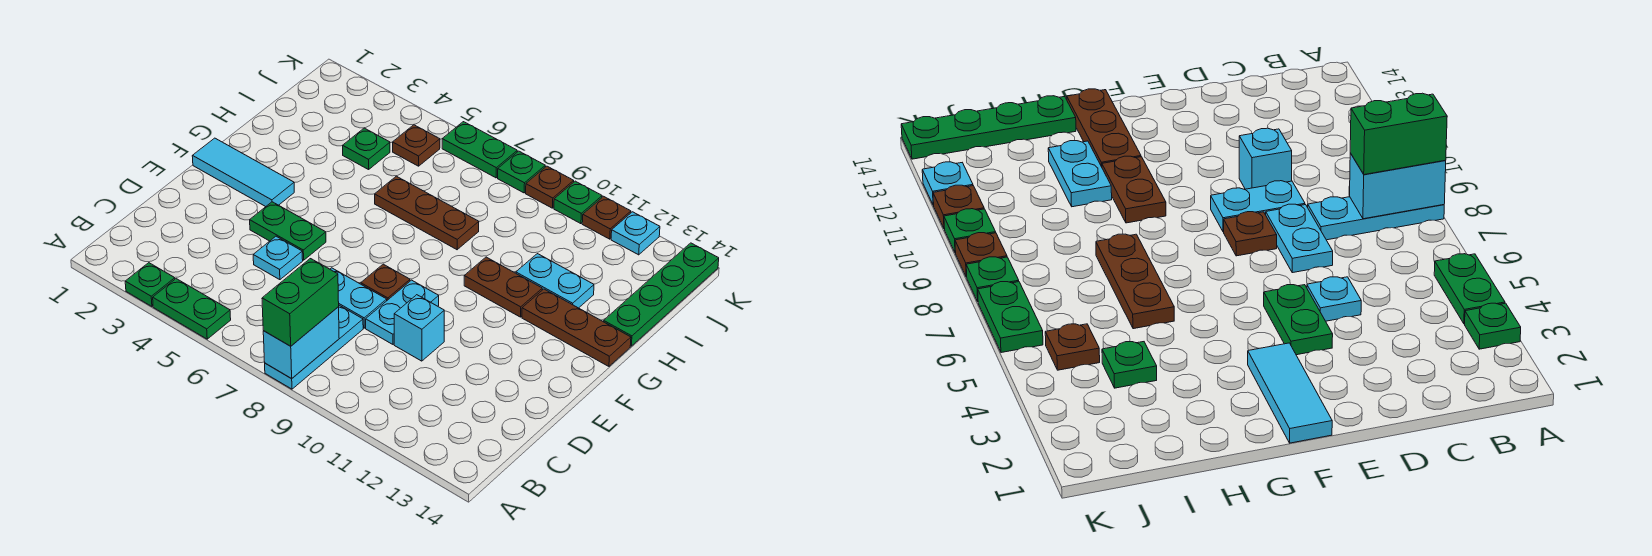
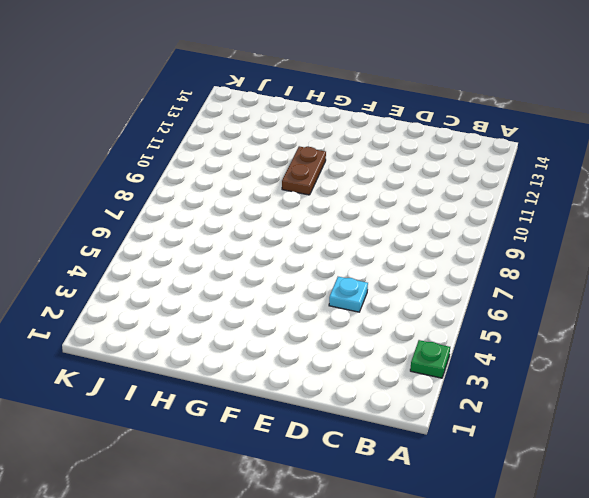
none -> green plate A4:A5 level 1
none -> cyan plate A8:C8 level 1
none -> cyan plate D7:D8 level 1

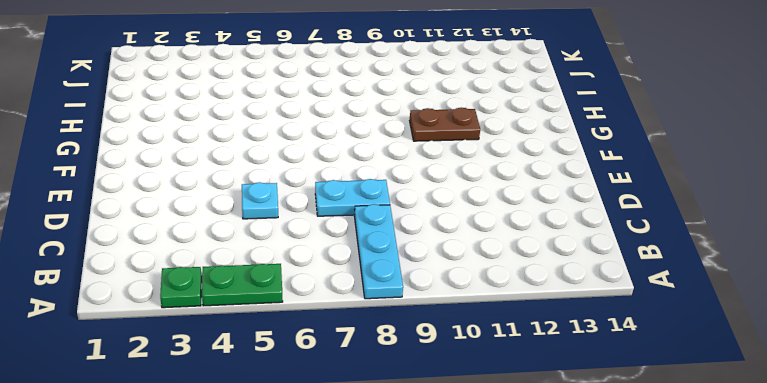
none -> cyan plate D9:E9 level 1
none -> cyan brick D10 level 1
none -> green plate E4:E5 level 1

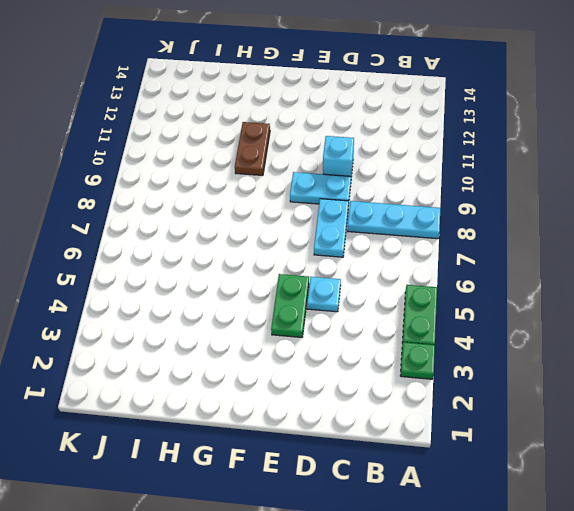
none -> brown plate E8 level 1
none -> cyan tile F1:F3 level 1
none -> brown plate G12:G14 level 1

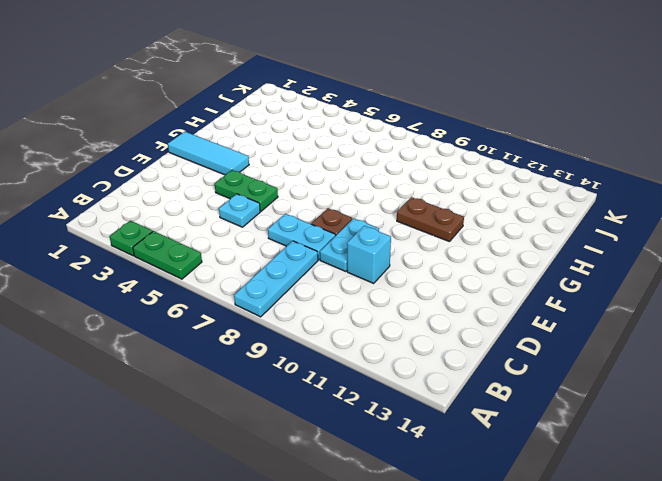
none -> brown plate G12:G14 level 1
none -> brown plate H6:H8 level 1
none -> cyan plate H11:H12 level 1

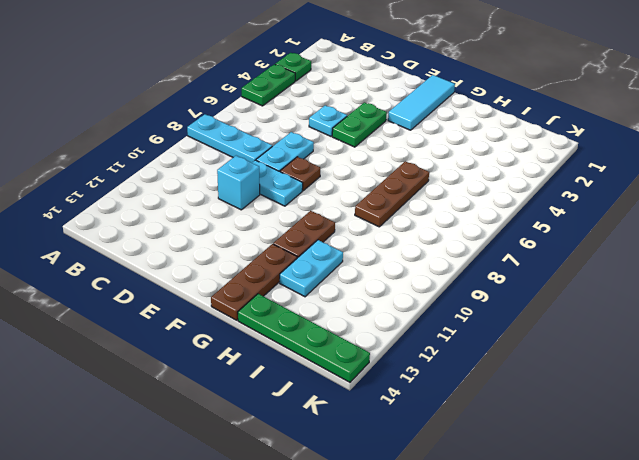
none -> green plate I4 level 1
none -> brown plate J5 level 1
none -> green plate K6:K7 level 1

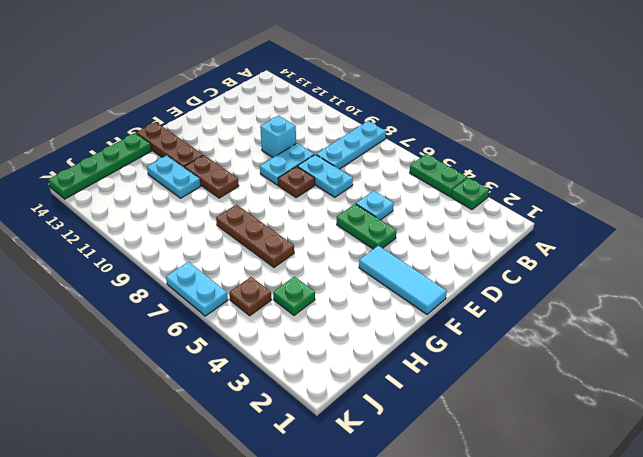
cyan plate K6:K7 level 1 -> green plate K6:K7 level 1
none -> green plate K8 level 1
none -> brown plate K9 level 1
none -> green plate K10 level 1

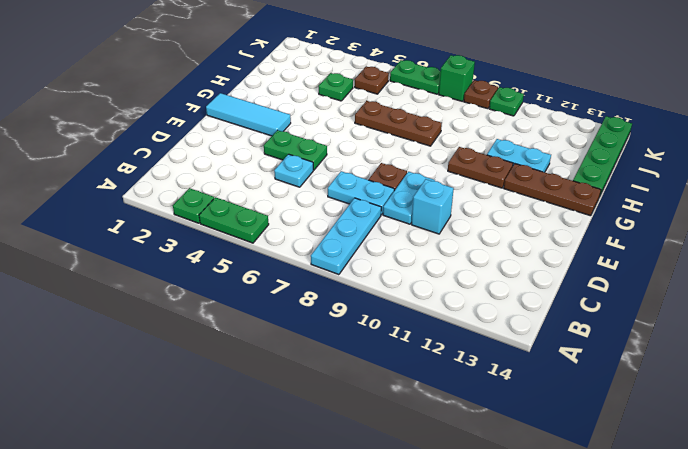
green brick K8 level 1 -> green plate K8 level 1
none -> brown plate K11 level 1
none -> cyan plate K12 level 1
none -> cyan brick A8:B8 level 2

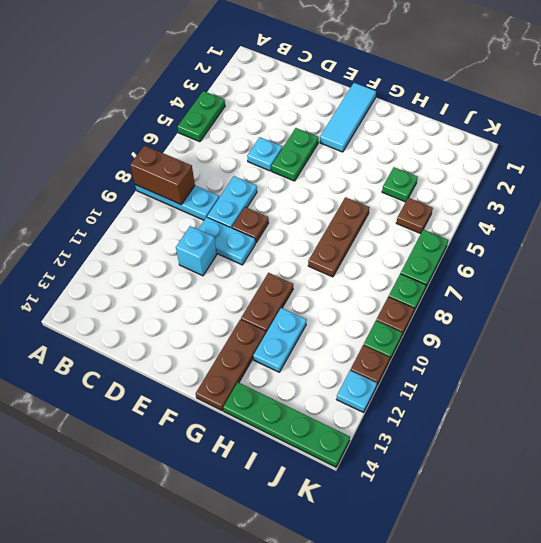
brown brick A8:B8 level 2 -> cyan brick A8:B8 level 2
none -> green plate A3 level 1
none -> green brick A8:B8 level 3

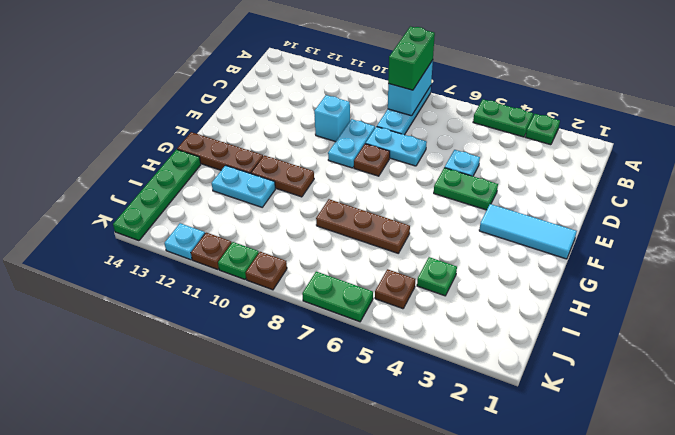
none -> green plate K8 level 1

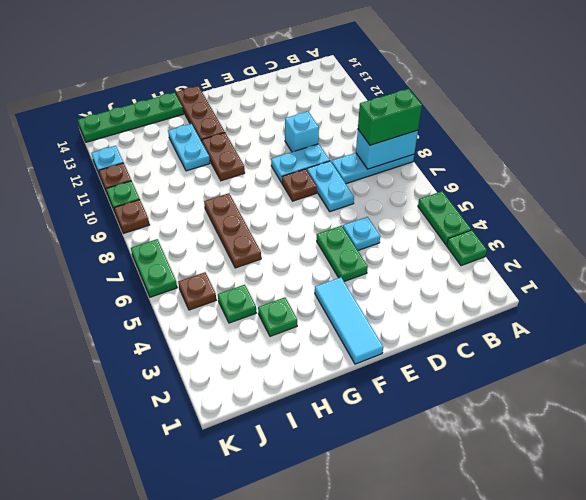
green plate H3 level 1 -> green plate K8 level 1

